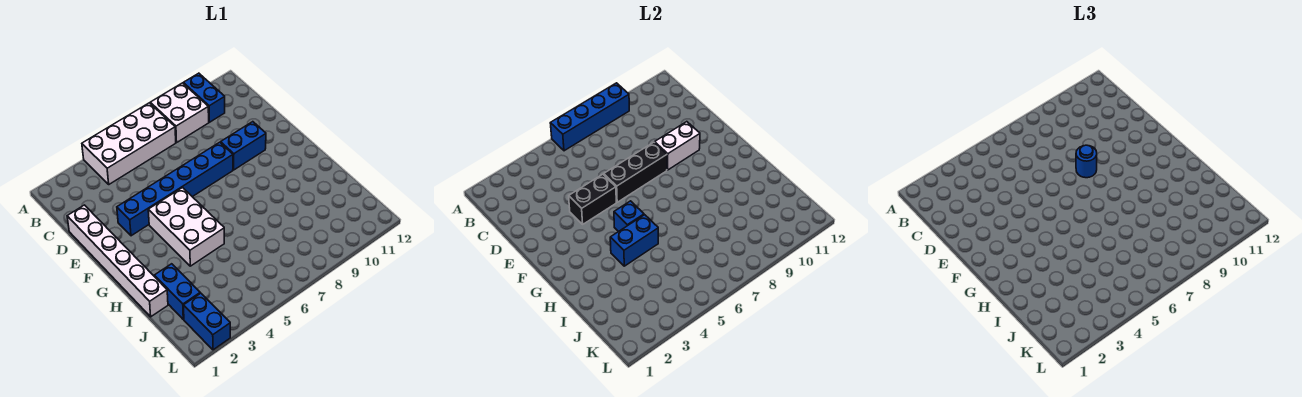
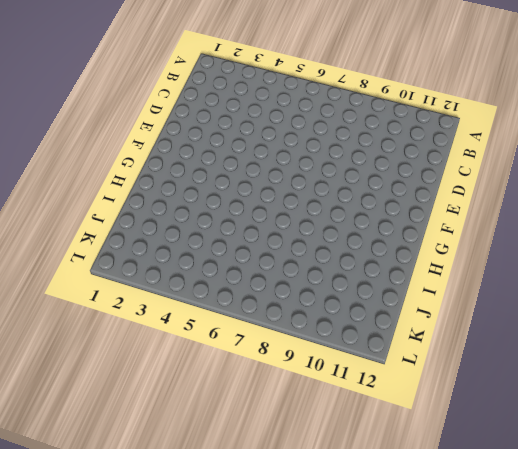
none -> white brick A4:B7 level 1
none -> white brick A8:B9 level 1
none -> blue brick A10:B10 level 1

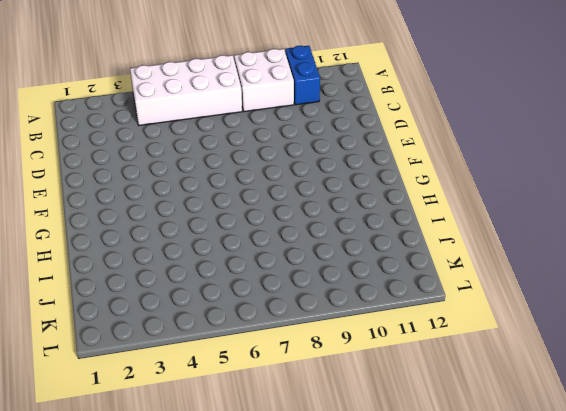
none -> white brick D1:I1 level 1
none -> blue brick E3:E8 level 1
none -> blue brick E9:E10 level 1

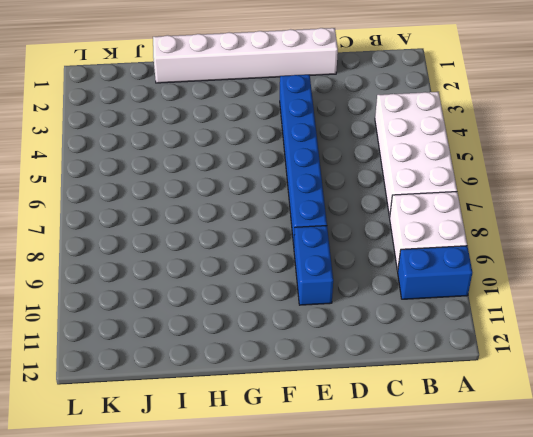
none -> white brick F4:H5 level 1
none -> blue brick I2:J2 level 1
none -> blue brick K2:L2 level 1

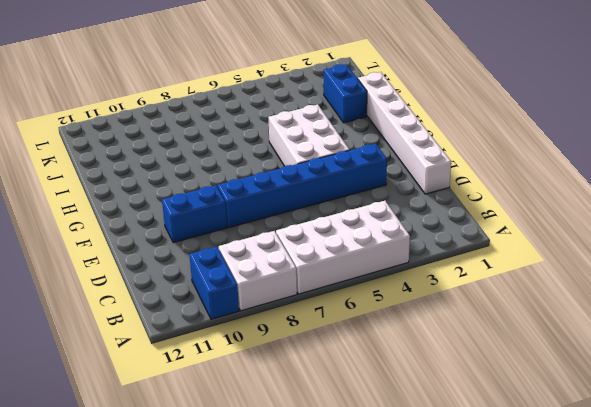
none -> blue brick K2:L2 level 1
none -> blue brick A6:A9 level 2
none -> black brick E4:E5 level 2

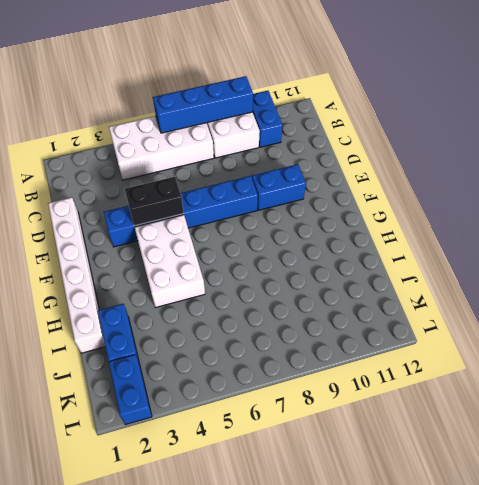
none -> black brick E6:E8 level 2
none -> white brick E9:E10 level 2
none -> blue brick G5 level 2

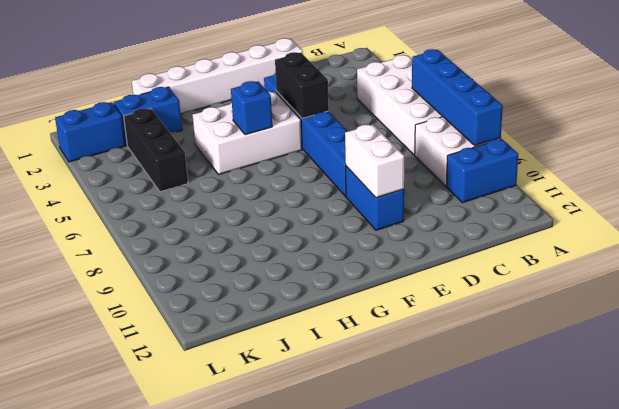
black brick J3:J5 level 1 -> black brick E6:E8 level 2
none -> blue brick H4:H5 level 2
none -> blue round brick E8 level 3

